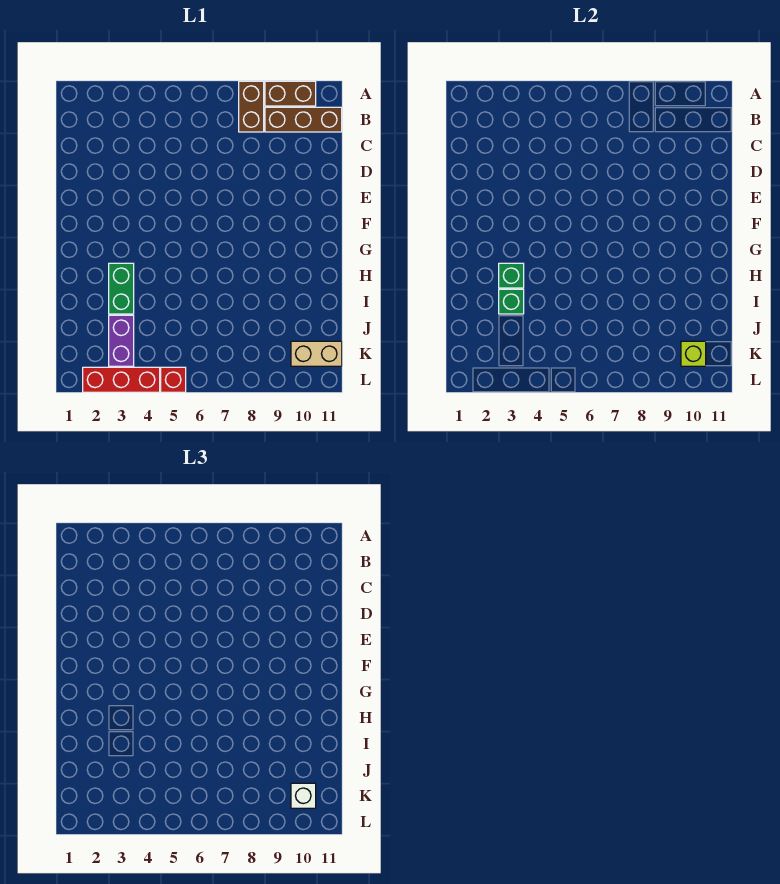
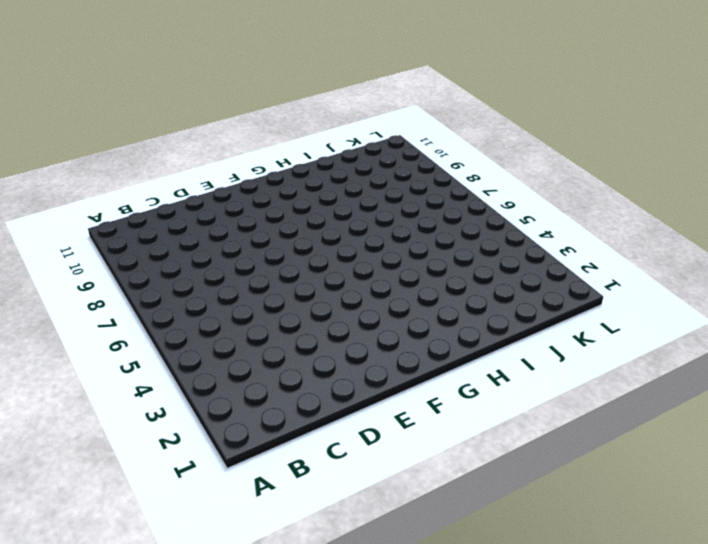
none -> brown brick A8:B8 level 1
none -> brown brick A9:A10 level 1
none -> brown brick B9:B11 level 1

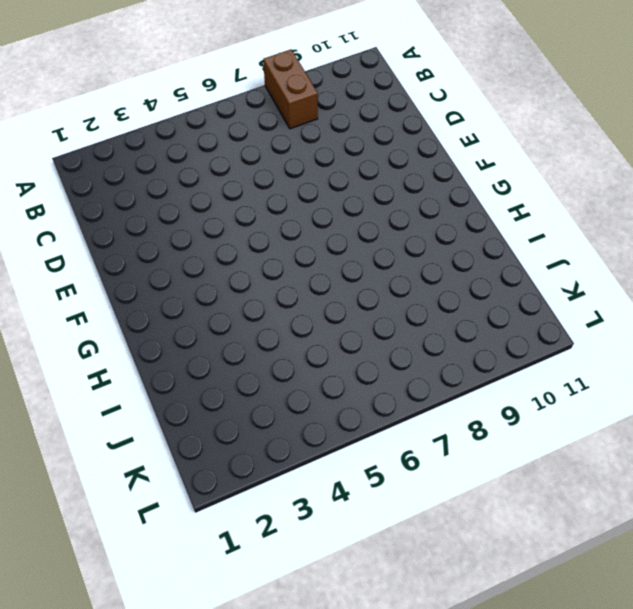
none -> brown brick A9:A10 level 1
none -> brown brick B9:B11 level 1
none -> green brick H3:I3 level 1

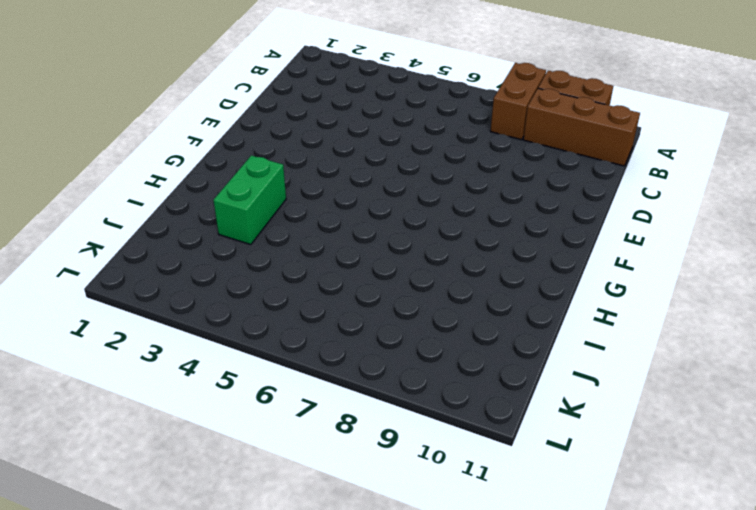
none -> purple brick J3:K3 level 1
none -> tan brick K10:K11 level 1
none -> red brick L2:L4 level 1

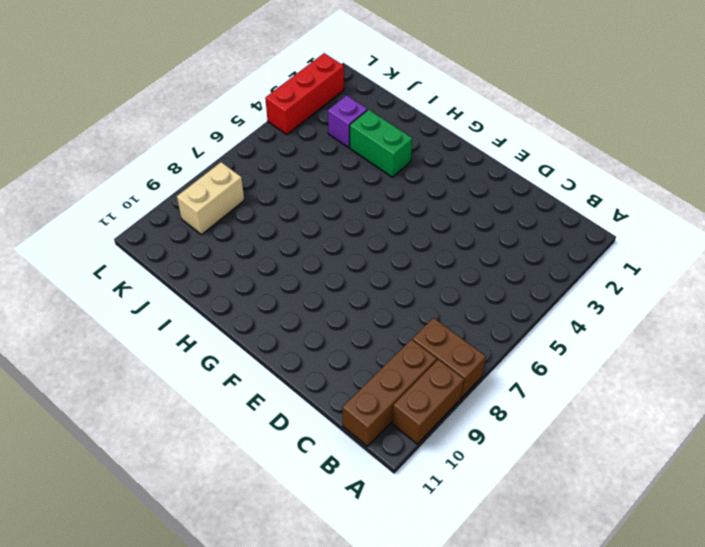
purple brick J3 level 1 -> purple brick J3:K3 level 1
tan brick K8:K9 level 1 -> tan brick K10:K11 level 1
none -> red brick L5 level 1
none -> green brick H3 level 2
none -> green brick I3 level 2

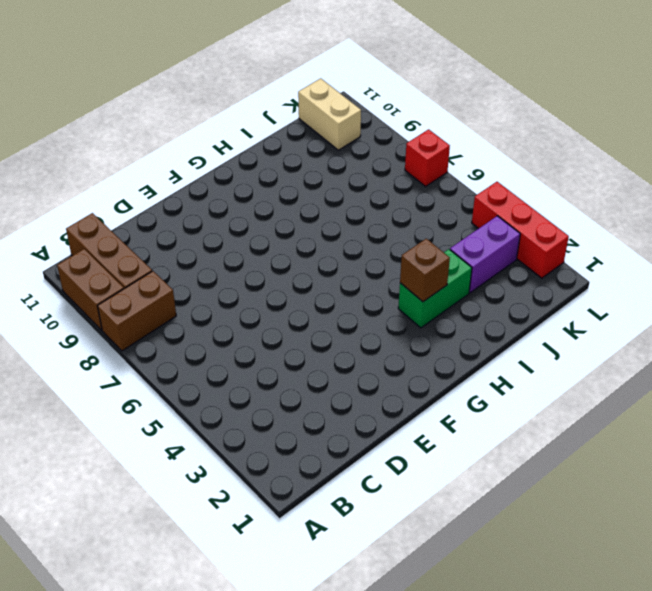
brown brick H3 level 2 -> green brick H3 level 2
red brick L7 level 1 -> red brick L5 level 1
none -> green brick I3 level 2
none -> lime brick K10 level 2
none -> white brick K10 level 3

